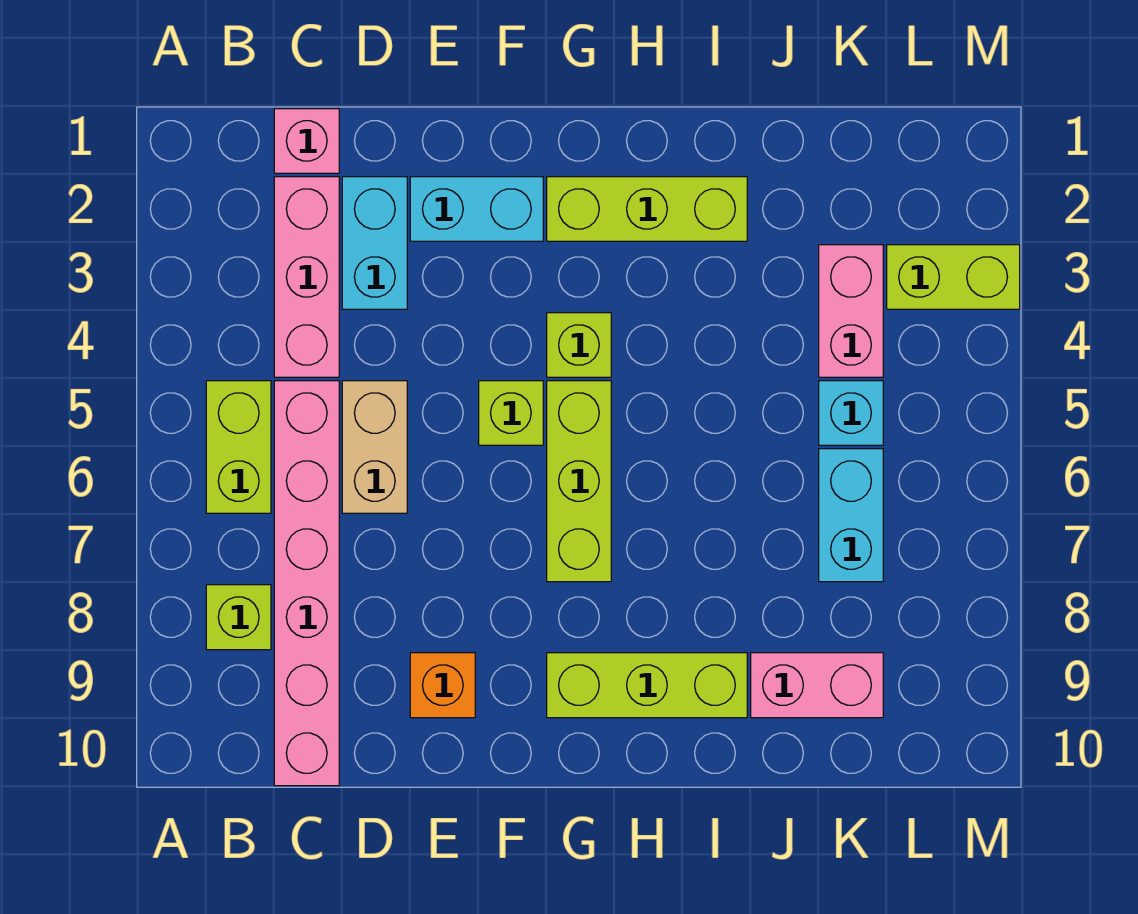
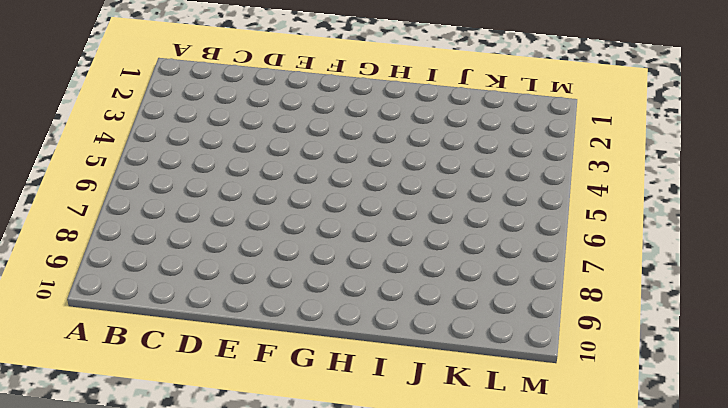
none -> lime brick B5:B6 level 1
none -> lime brick B8 level 1
none -> pink brick C1 level 1

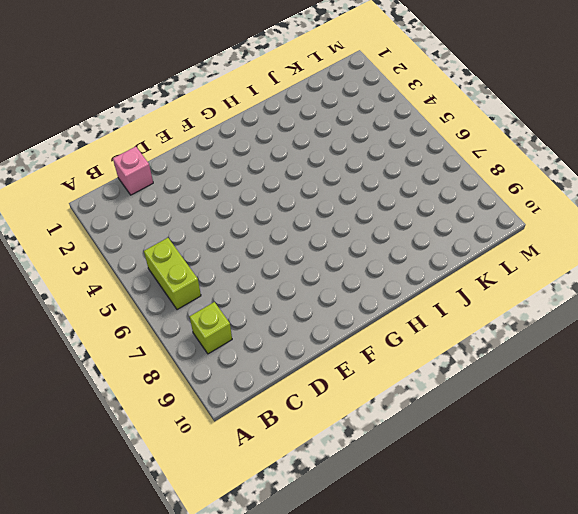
none -> pink brick C2:C4 level 1
none -> pink brick C5:C10 level 1
none -> cyan brick D2:D3 level 1

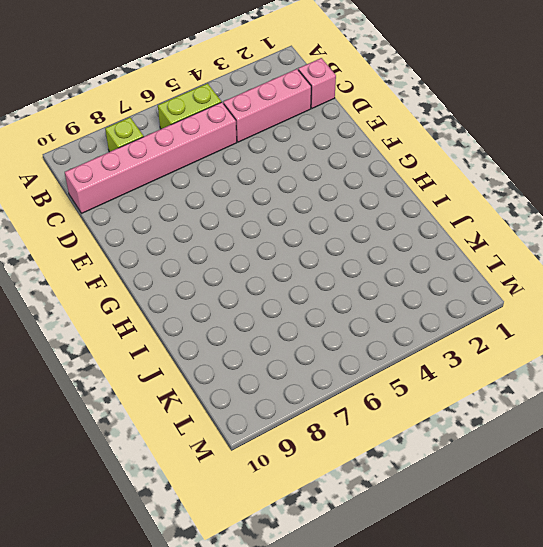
none -> cyan brick D2:D3 level 1
none -> tan brick D5:D6 level 1
none -> cyan brick E2:F2 level 1

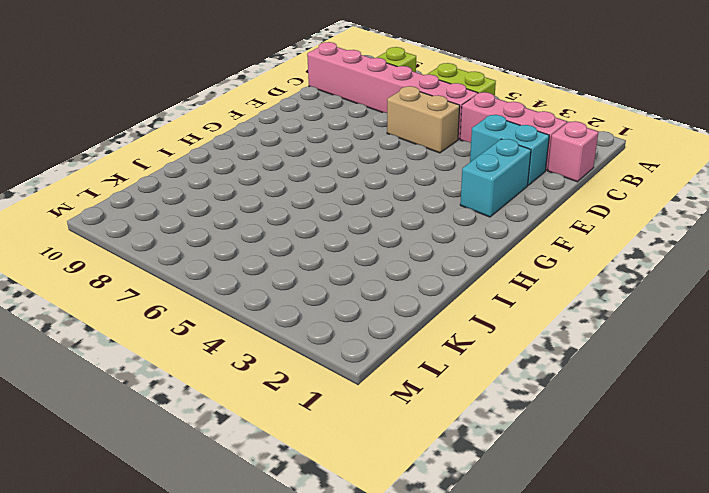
none -> orange brick E9 level 1
none -> lime brick F5 level 1
none -> lime brick G2:I2 level 1

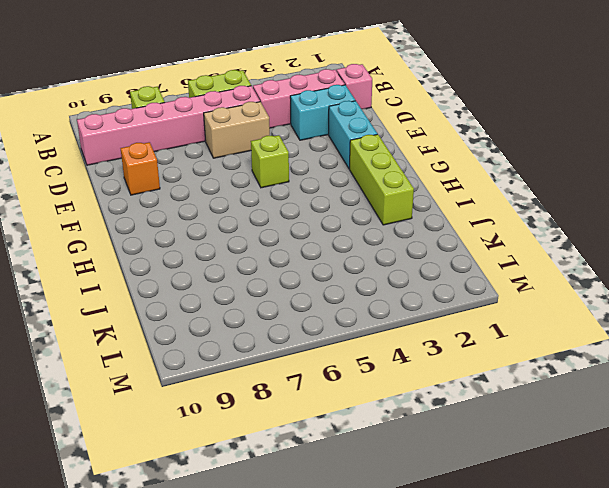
none -> lime brick G4 level 1
none -> lime brick G5:G7 level 1
none -> lime brick G9:I9 level 1

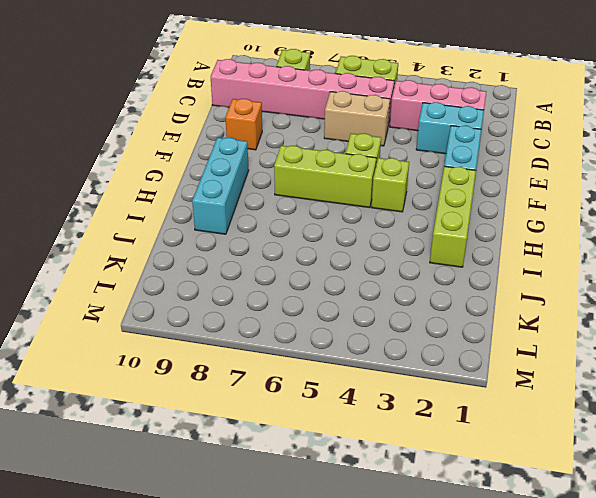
cyan brick G9:I9 level 1 -> lime brick G9:I9 level 1
none -> pink brick C1 level 1
none -> pink brick J9:K9 level 1
none -> pink brick K3:K4 level 1

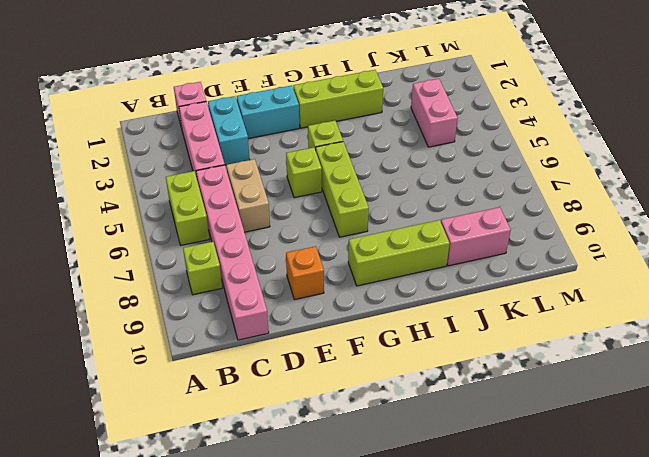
none -> cyan brick K5 level 1
none -> cyan brick K6:K7 level 1
none -> lime brick L3:M3 level 1

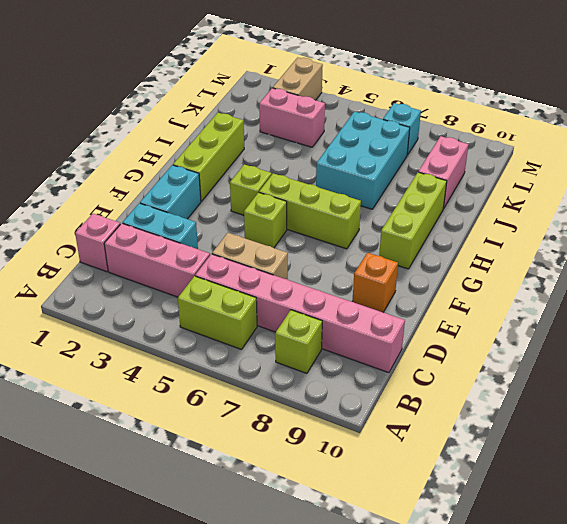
cyan brick I6:K7 level 1 -> cyan brick K6:K7 level 1
tan brick L3:M3 level 1 -> lime brick L3:M3 level 1
cyan brick L7 level 1 -> cyan brick K5 level 1

